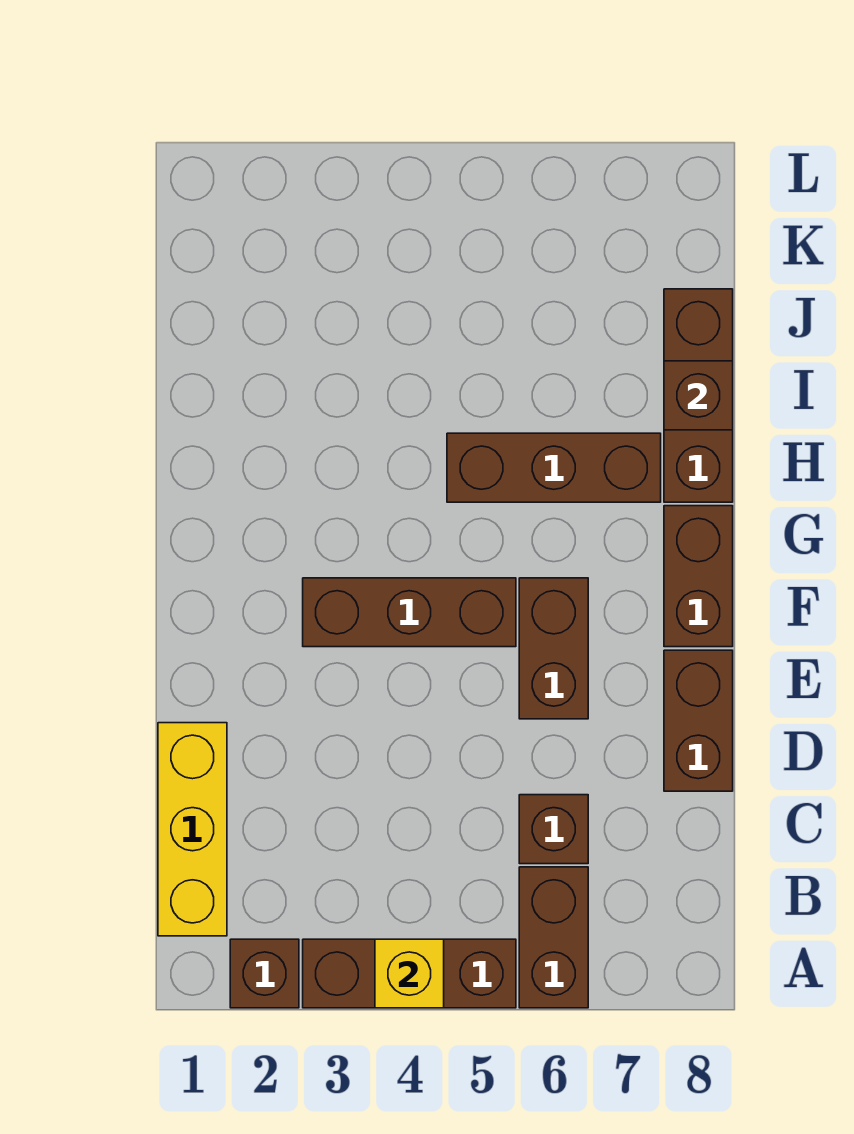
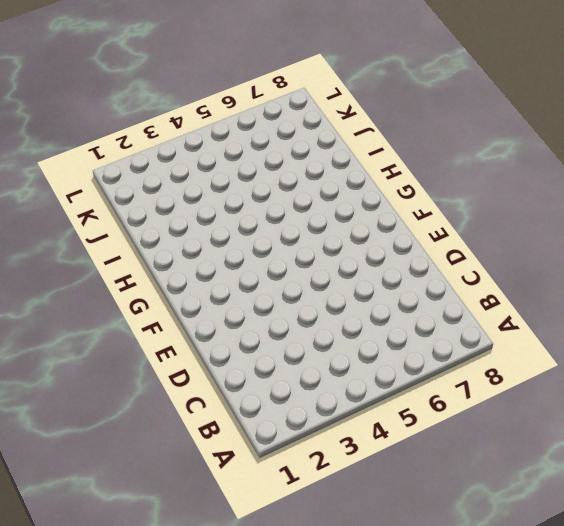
none -> brown brick A2 level 1
none -> brown brick A3:A5 level 1
none -> brown brick A6:B6 level 1

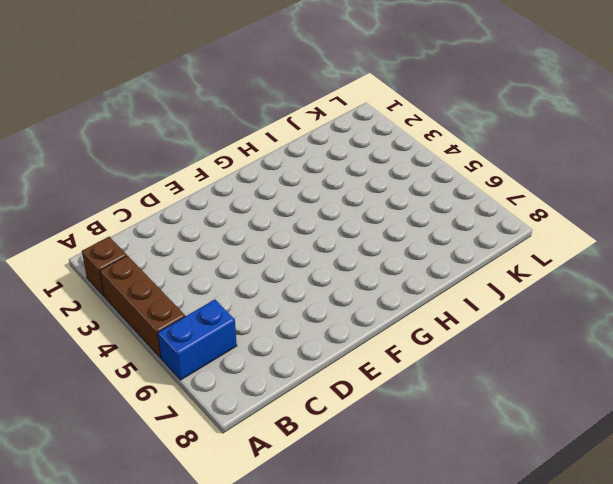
blue brick A6:B6 level 1 -> brown brick A6:B6 level 1
none -> yellow brick B1:D1 level 1
none -> brown brick C6 level 1
none -> brown brick D8:E8 level 1

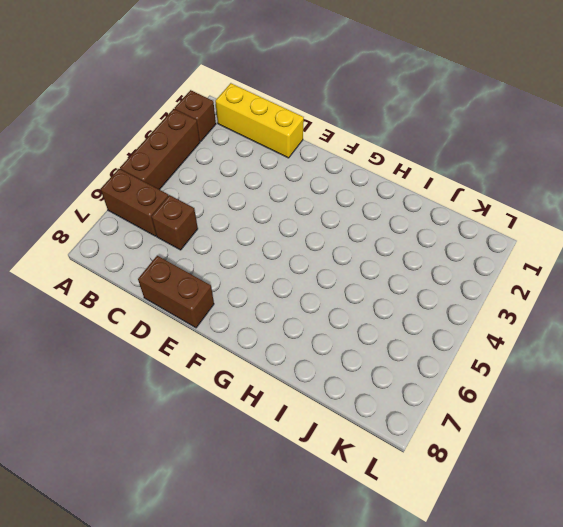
none -> brown brick E6:F6 level 1
none -> brown brick F3:F5 level 1
none -> brown brick F8:G8 level 1

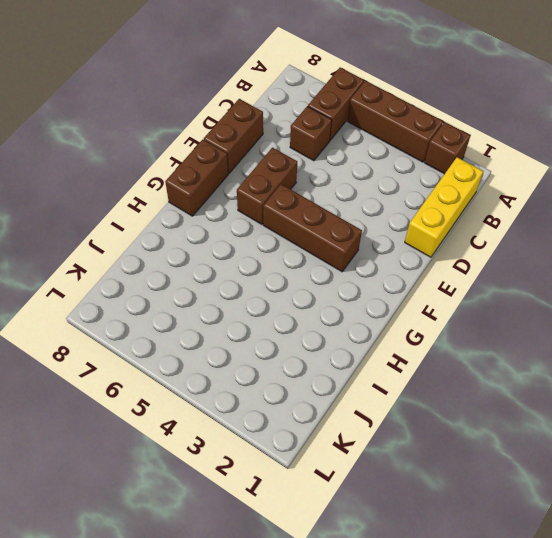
none -> brown brick H5:H7 level 1
none -> brown brick H8:J8 level 1
none -> yellow brick A4 level 2

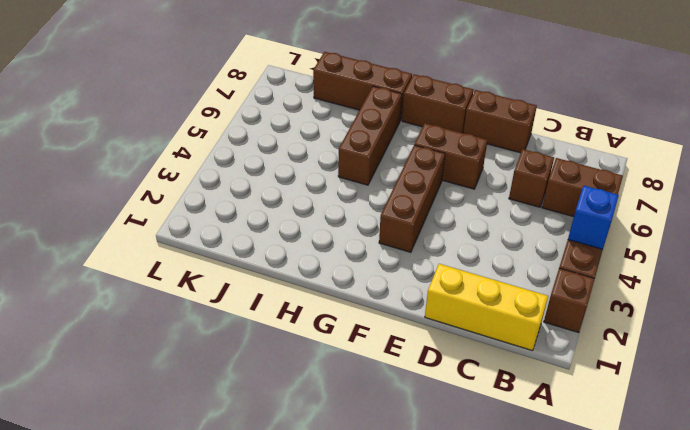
blue brick A4 level 2 -> yellow brick A4 level 2
none -> brown brick I8 level 2

